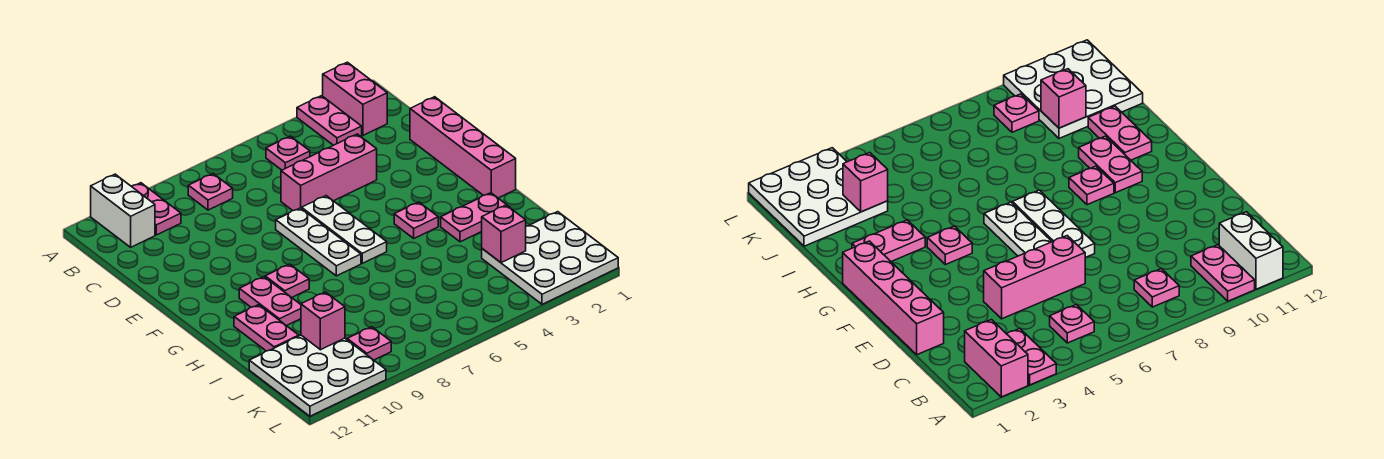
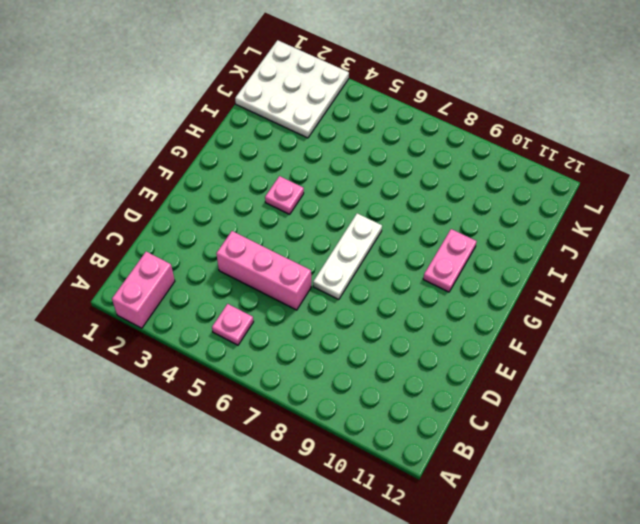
none -> pink plate A3:B3 level 1
none -> pink plate A10:B10 level 1
none -> white brick A11:B11 level 1

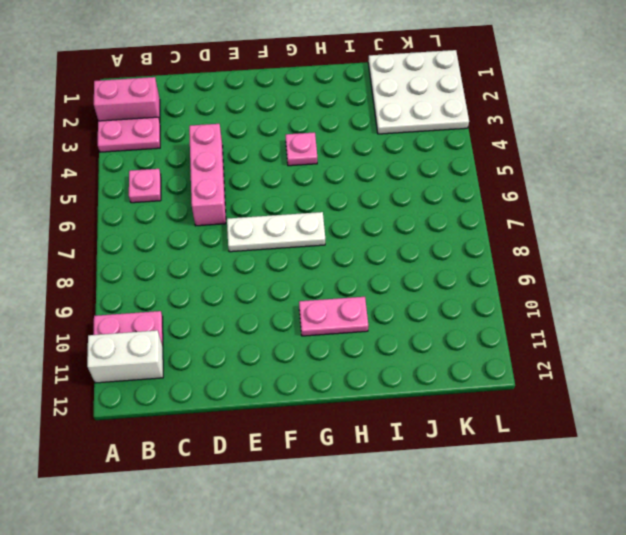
none -> pink plate B8 level 1
none -> pink brick D1:G1 level 1
none -> white plate E6:G6 level 1

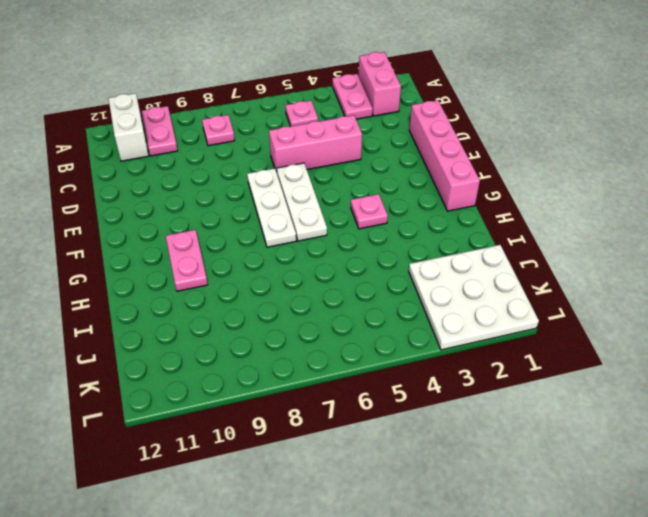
none -> pink plate G9 level 1
none -> pink plate H2:H3 level 1
none -> pink plate H11:I11 level 1

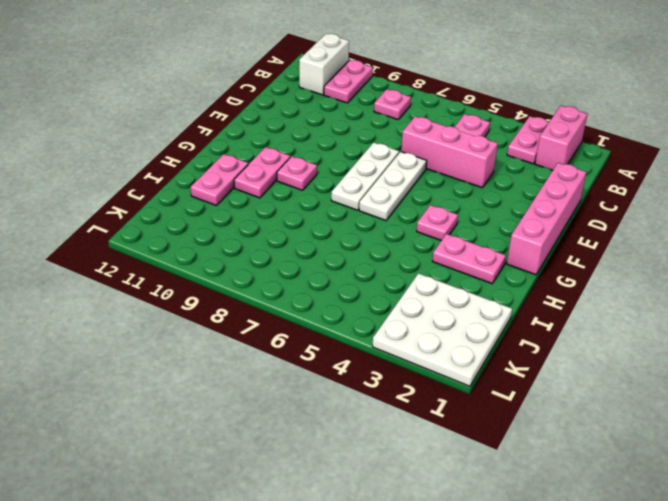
none -> white plate J10:L12 level 1
none -> pink plate K9 level 1
none -> pink brick J3 level 2

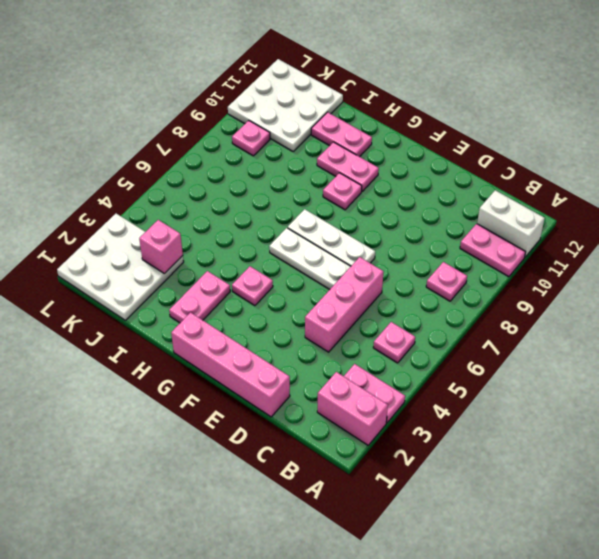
none -> pink brick J10 level 2

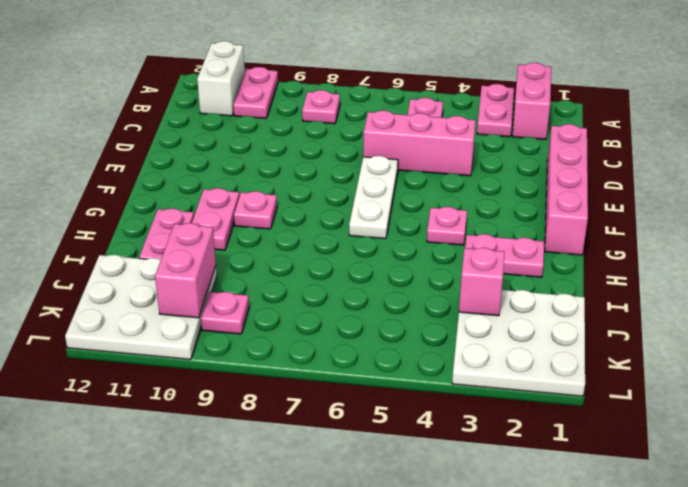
pink brick J10:K10 level 2 -> pink brick J10 level 2
none -> white plate E7:G7 level 1

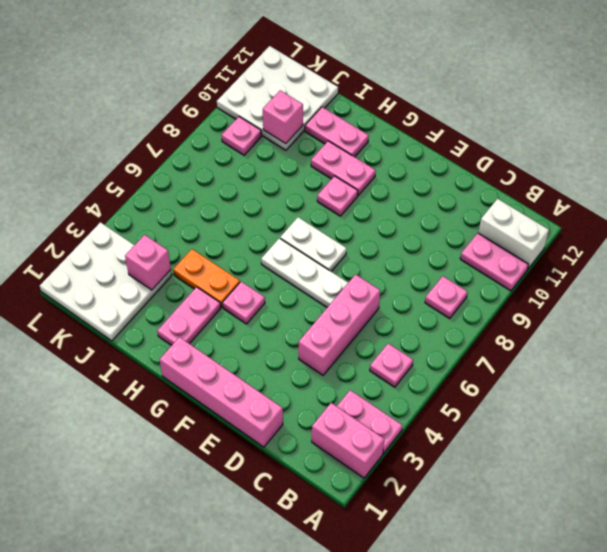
white plate F7:G7 level 1 -> white plate E7:G7 level 1
orange plate H4:I4 level 1 -> none

